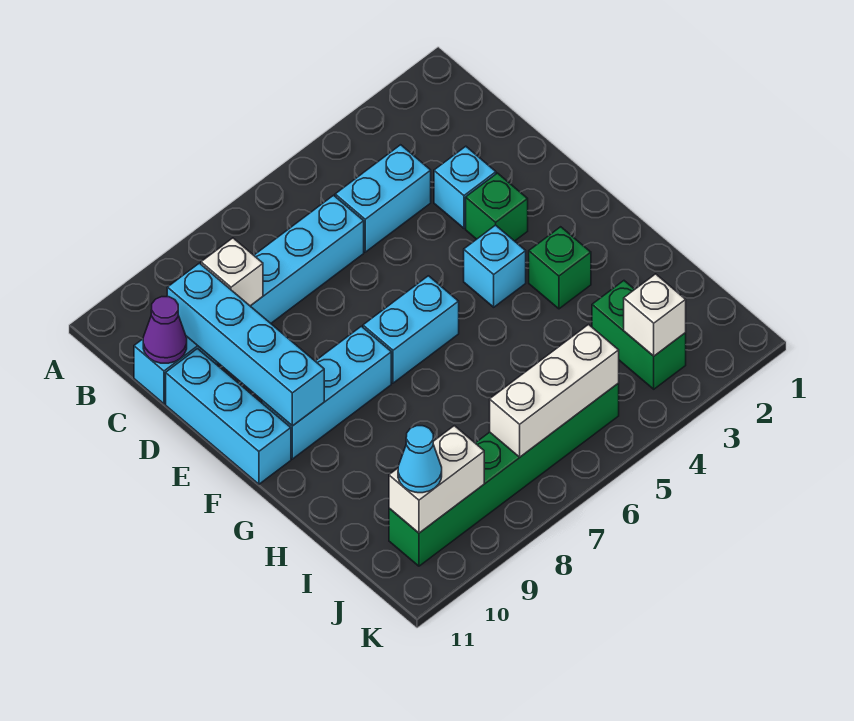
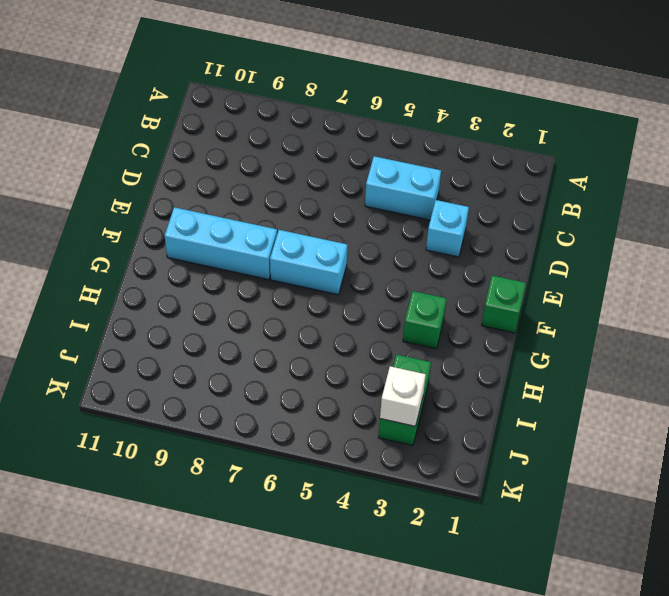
green brick F1 level 1 -> green brick E3 level 1
none -> cyan brick C6:C11 level 1
none -> cyan brick D11:F11 level 1
none -> cyan brick F4 level 1

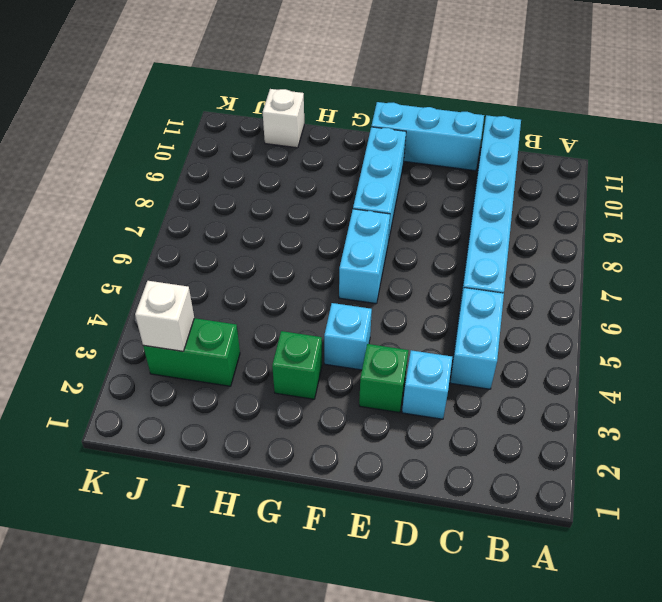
white brick I11 level 1 -> white brick C9 level 2
none -> green brick J5:J10 level 1
none -> cyan brick C10:F10 level 2
none -> purple cone C11 level 2

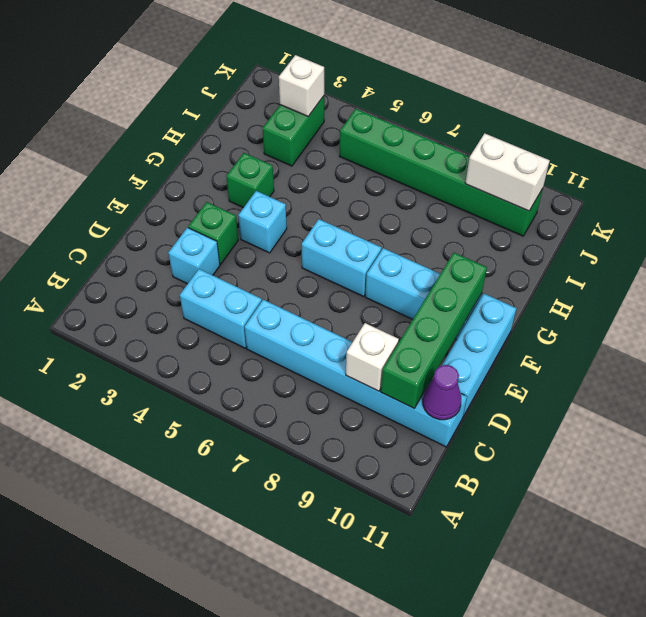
green brick C10:F10 level 2 -> cyan brick C10:F10 level 2
none -> white brick J5:J7 level 2
none -> cyan cone J10 level 3

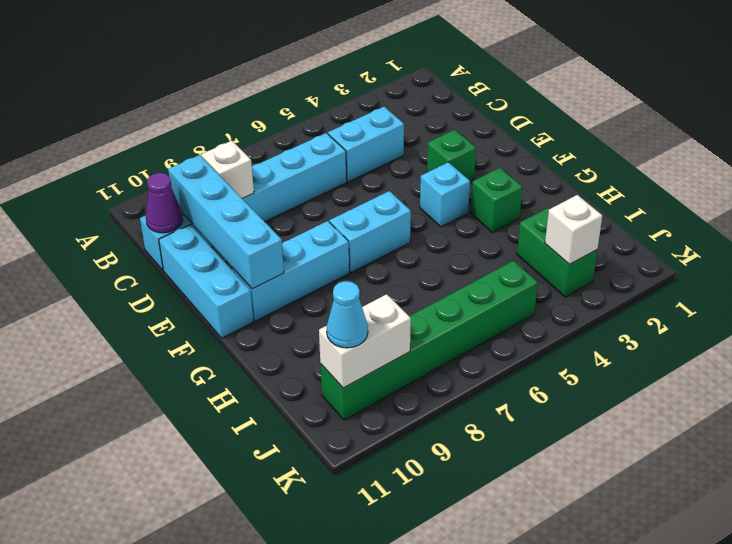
none -> cyan brick D3 level 1
none -> white brick J5:J7 level 2

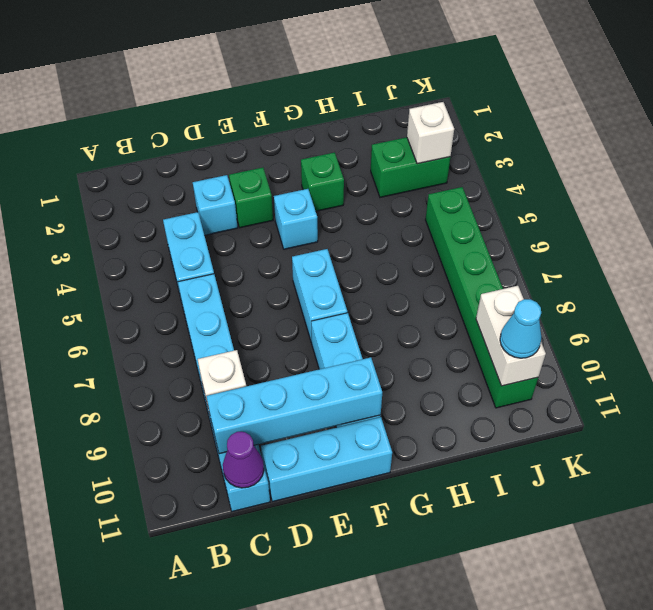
none -> white brick J5:J7 level 2

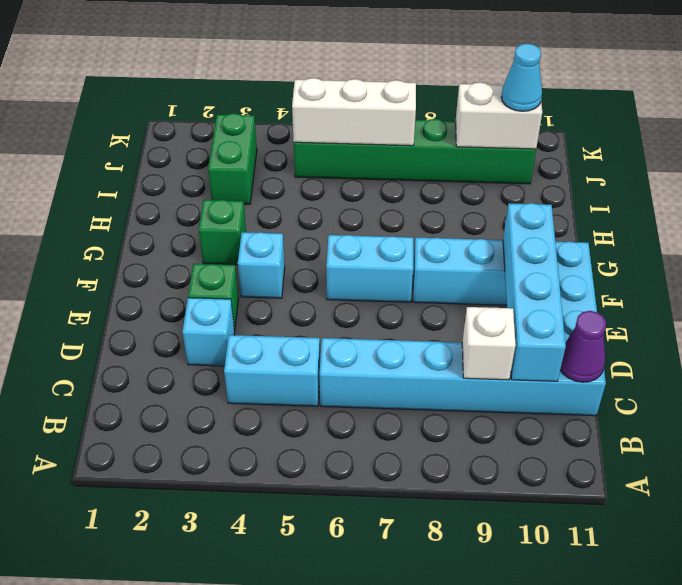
none -> white brick J3 level 2

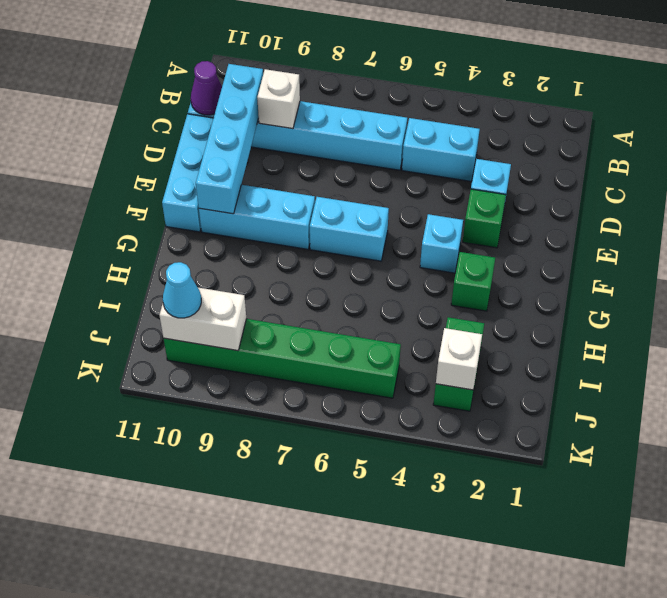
none -> white brick J5:J7 level 2

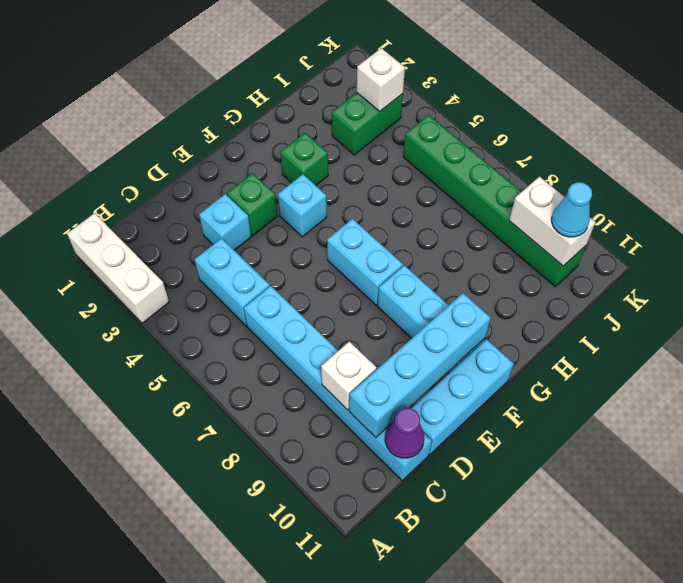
white brick A1:A3 level 1 -> white brick J5:J7 level 2

